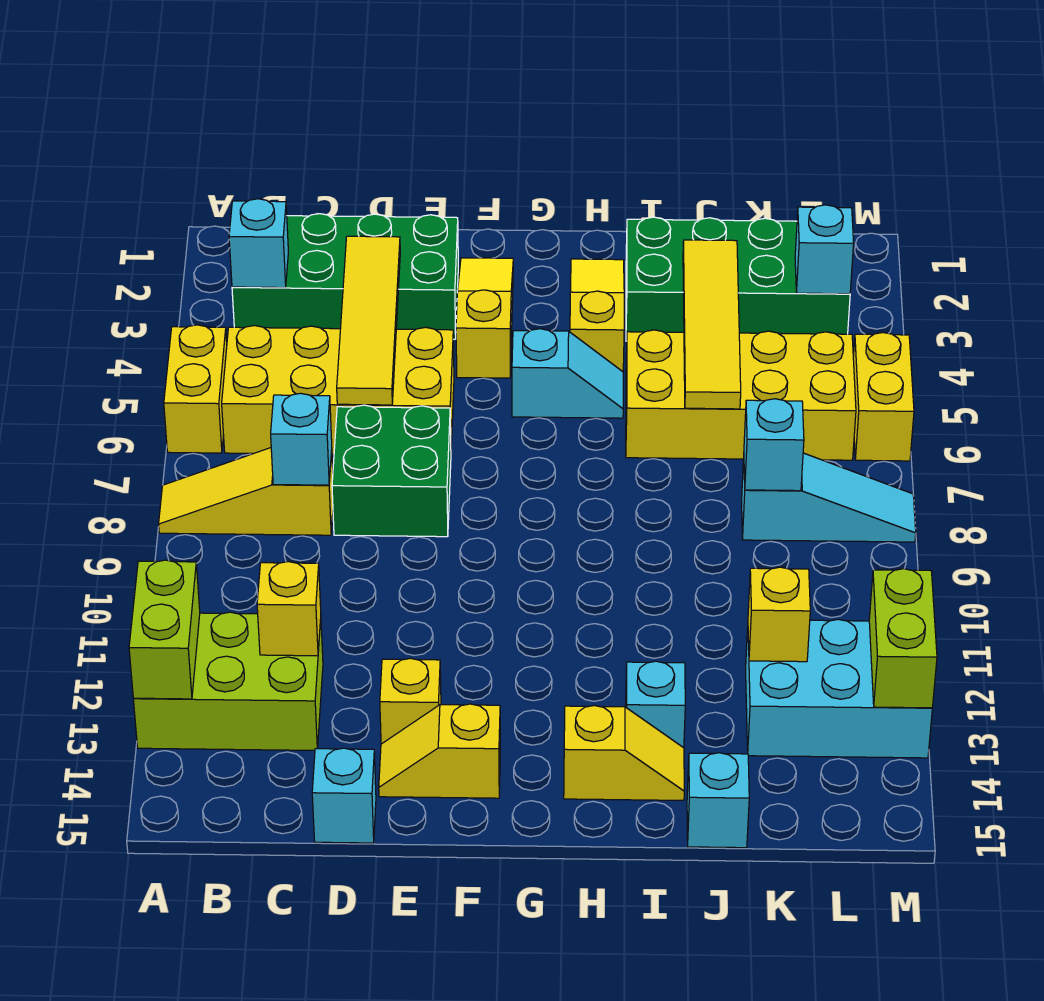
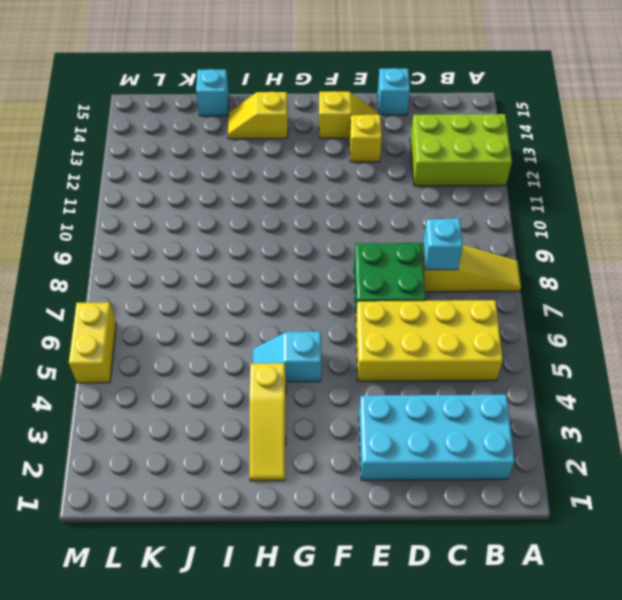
cyan brick B2:E3 level 1 -> green brick B2:E3 level 1
none -> yellow brick A5:A6 level 1
none -> yellow slope F2:F4 level 1 top 4
none -> green brick I2:L3 level 1
none -> yellow brick I5:L6 level 1

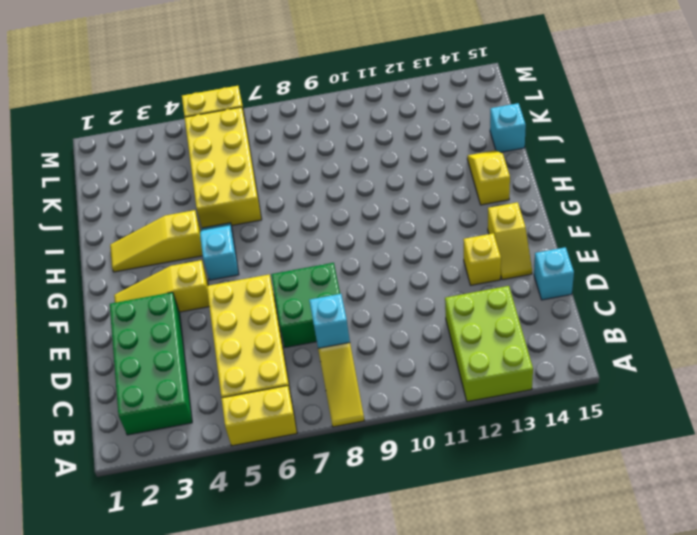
none -> green brick I2:L3 level 1
none -> cyan brick I13 level 1
none -> cyan slope K8:M8 level 1 top K
none -> cyan brick K12:M13 level 1

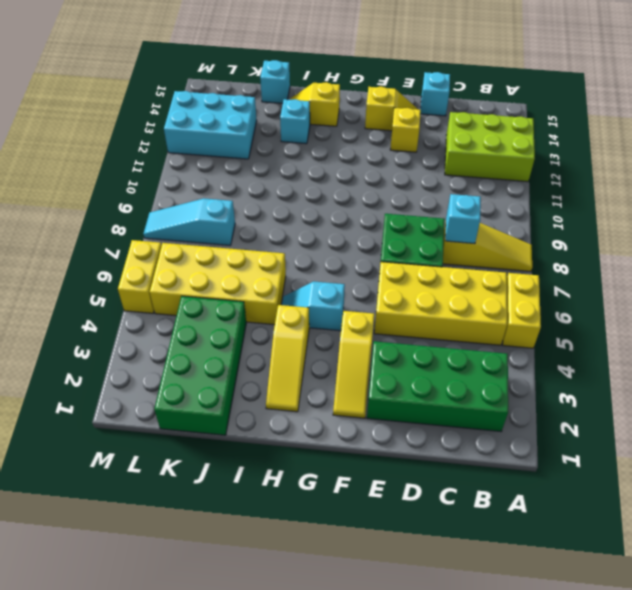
green brick J1:K4 level 1 -> green brick I2:L3 level 1
none -> lime brick A12:A13 level 2
none -> cyan brick B3 level 2
none -> yellow brick C12 level 2
none -> yellow tile D3:D6 level 2

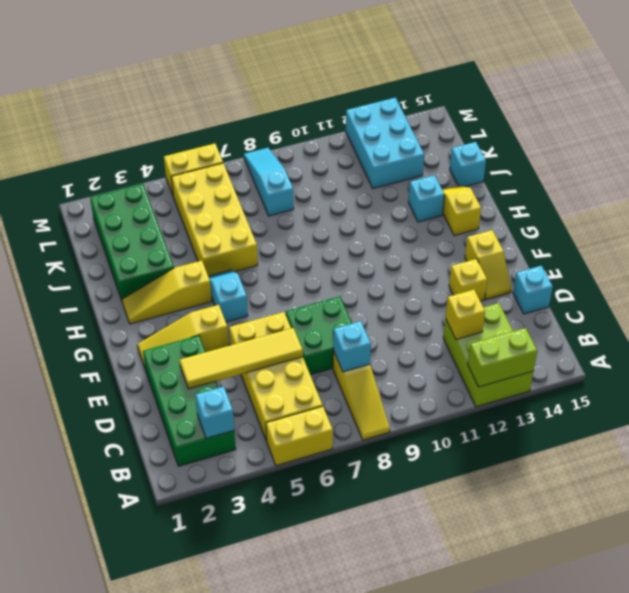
none -> yellow tile J3:J6 level 2
none -> cyan brick K8 level 2
none -> yellow brick K12 level 2
none -> cyan brick L3 level 2

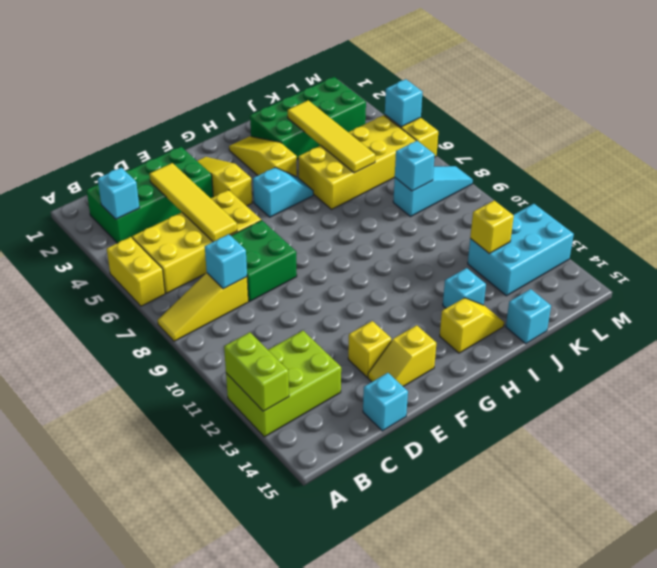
cyan brick M5 level 2 -> cyan brick L3 level 2
none -> yellow brick C12 level 2
none -> lime brick M12:M13 level 2

